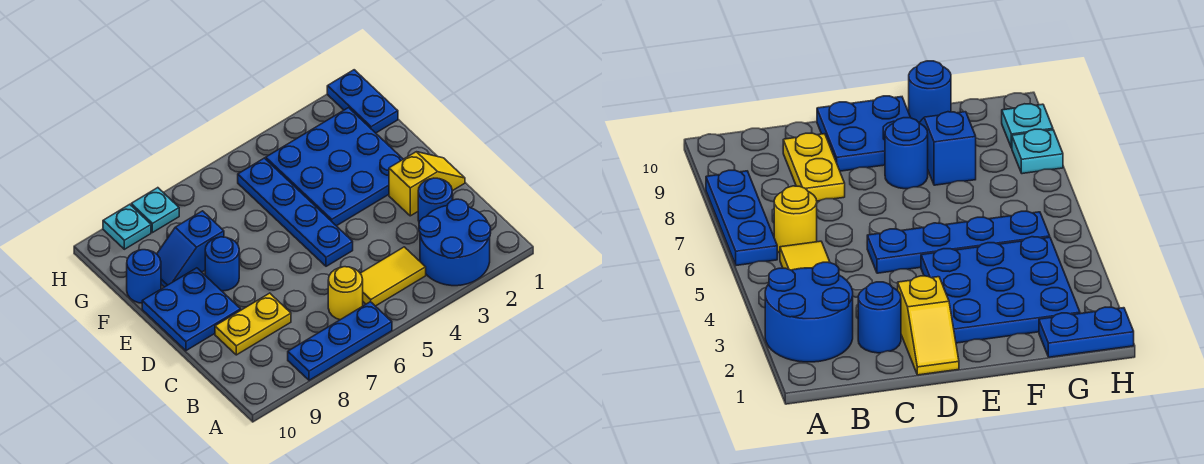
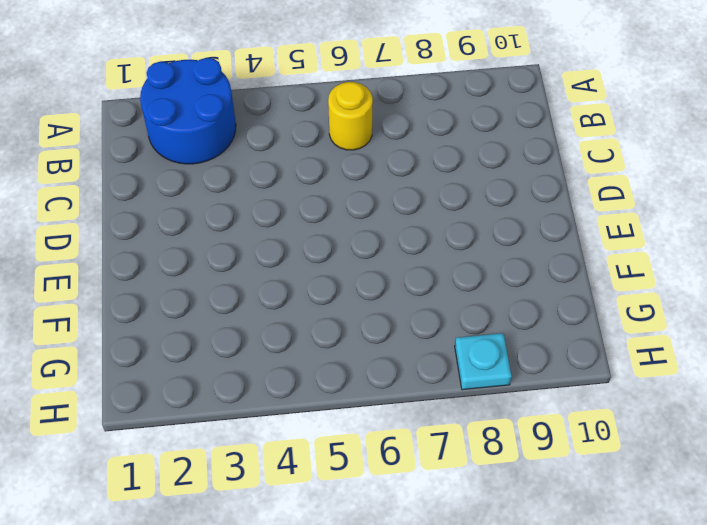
none -> blue plate A6:A8 level 1
none -> yellow tile B4:B5 level 1
none -> blue round brick C2 level 1

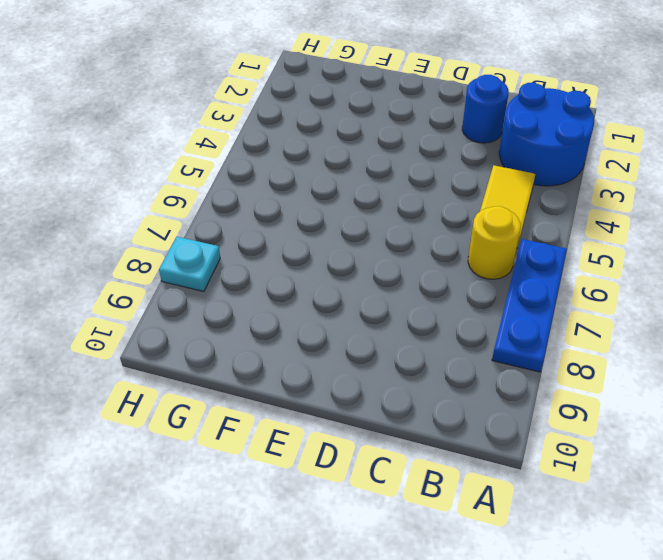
none -> yellow plate C8:C9 level 1
none -> yellow slope D1:D2 level 1 top 2
none -> blue plate D5:G5 level 1

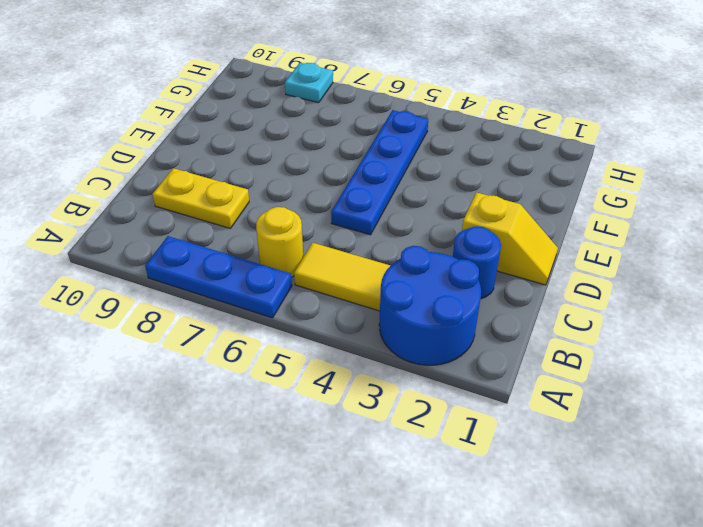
none -> blue plate D9:E10 level 1
none -> blue plate E2:G4 level 1
none -> blue round brick E8 level 1

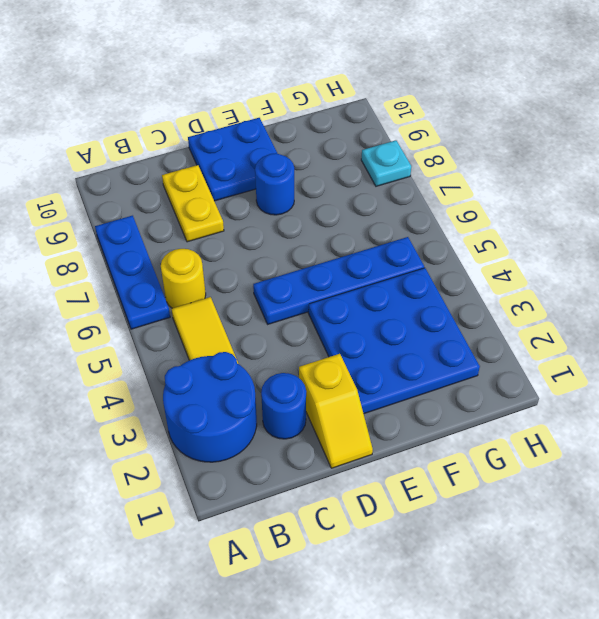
none -> blue slope F8:F9 level 1 top 8
none -> blue round brick F10 level 1
none -> blue plate G1:H1 level 1

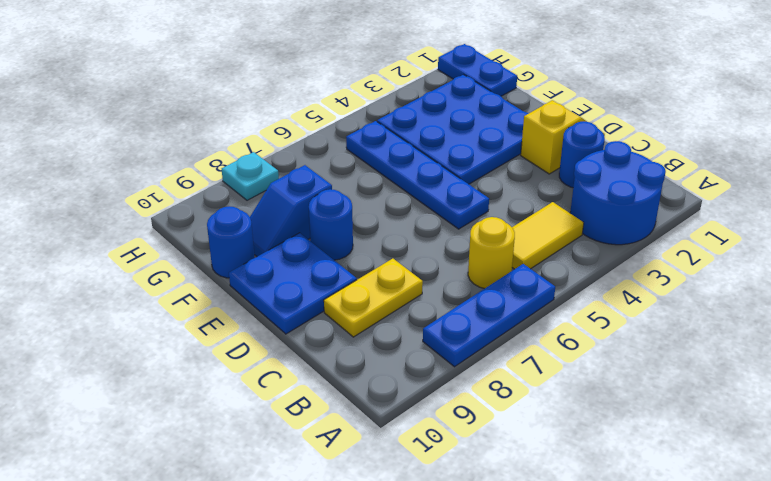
none -> cyan plate H9 level 1

